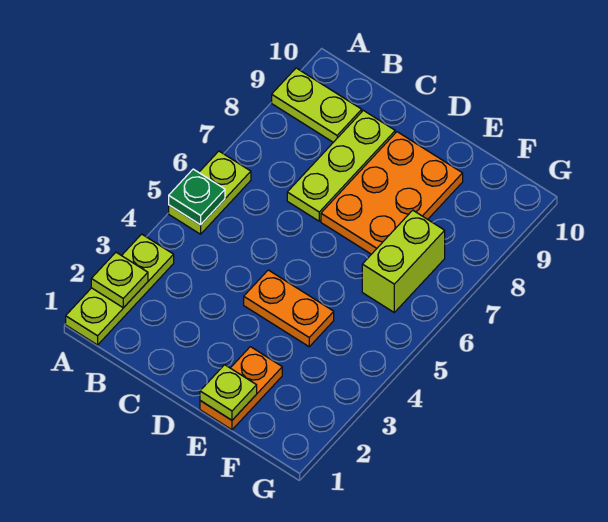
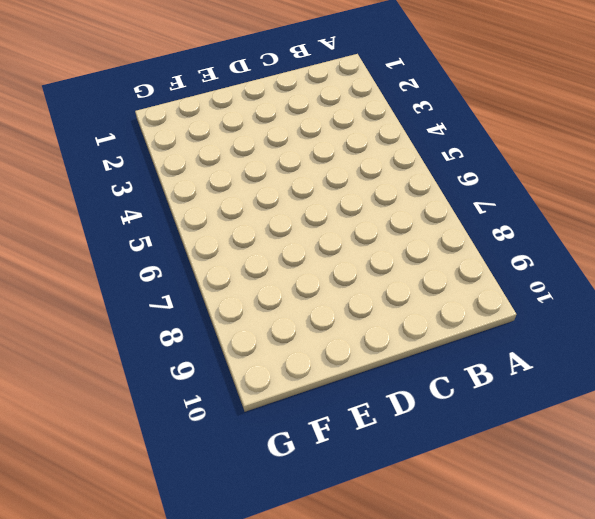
none -> lime plate A1:A3 level 1
none -> lime plate A5:A6 level 1

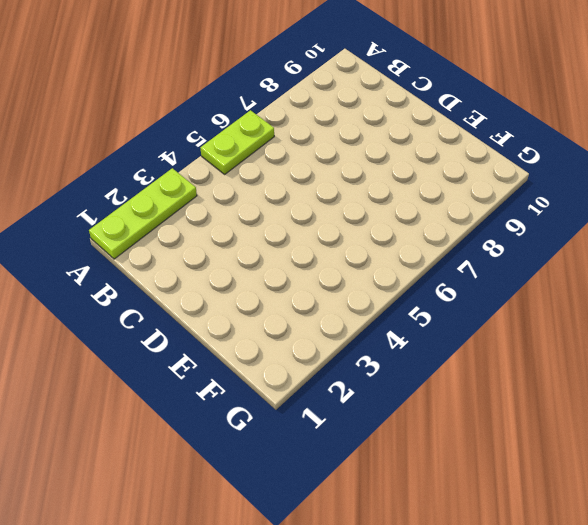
none -> lime plate A9:B9 level 1
none -> lime plate C7:C9 level 1

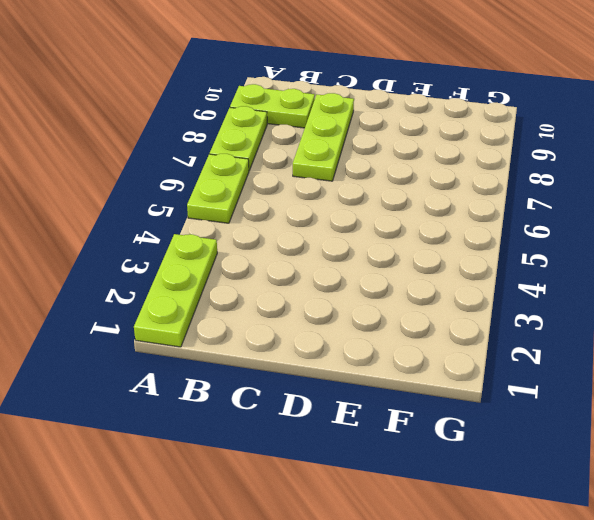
lime plate A7:A8 level 1 -> none
none -> orange plate D4:E4 level 1
none -> orange plate D7:E9 level 1

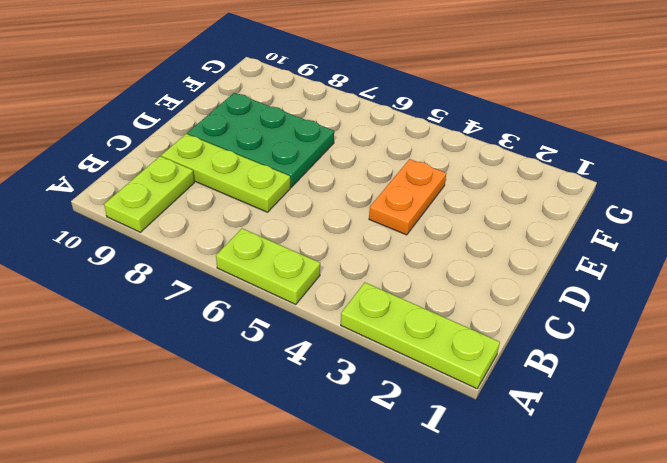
green plate D7:E9 level 1 -> orange plate D7:E9 level 1
none -> orange plate E1:E2 level 1
none -> lime brick F6:F7 level 1

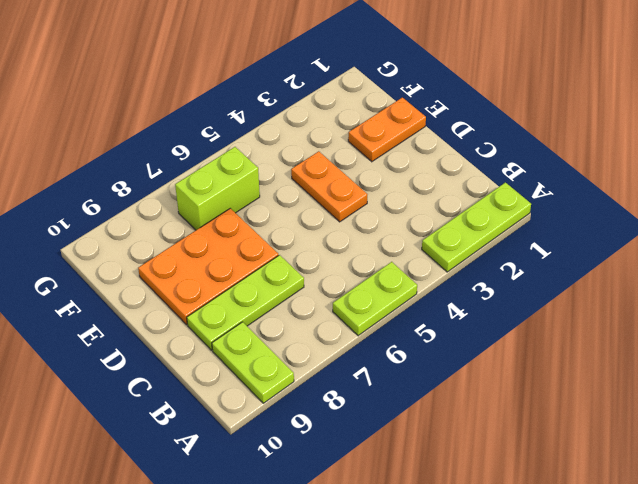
none -> lime plate A2 level 2
none -> green plate A5 level 2

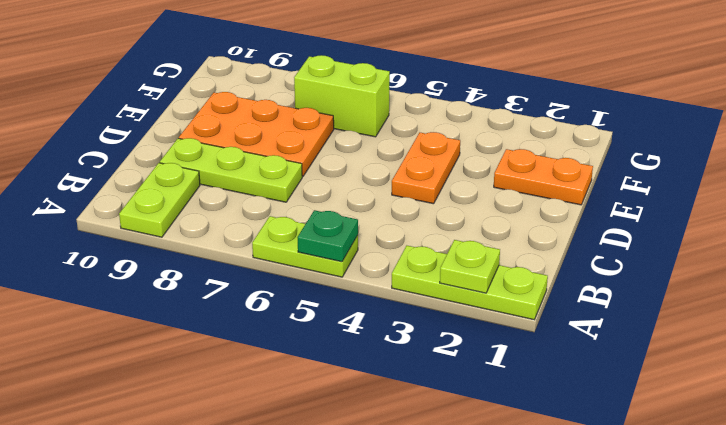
none -> lime plate E1 level 2

